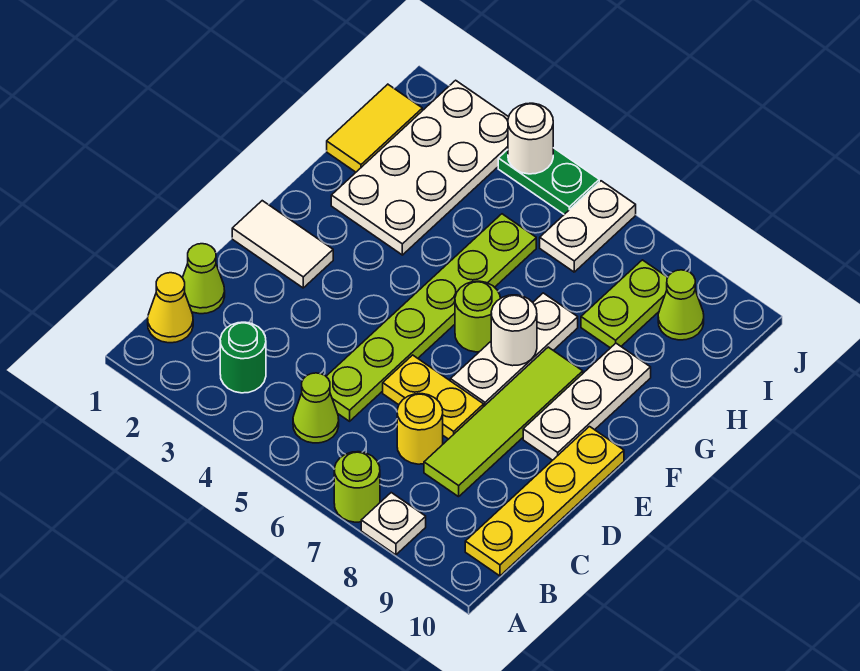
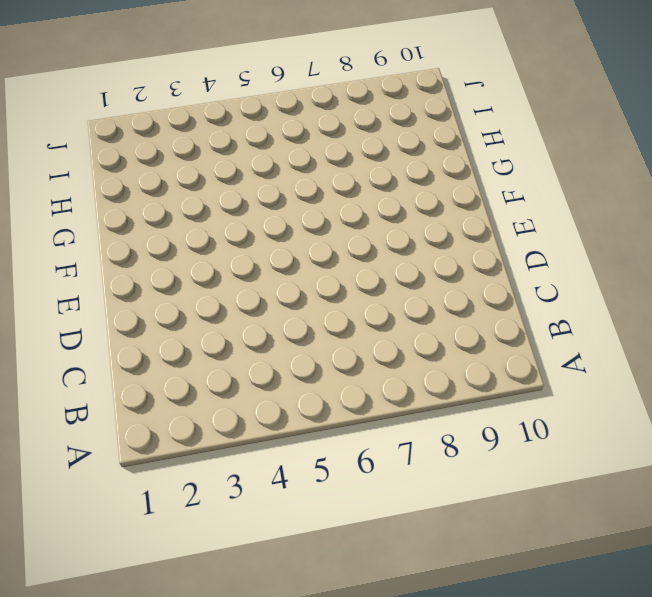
none -> lime round brick A7 level 1
none -> white plate A8 level 1
none -> yellow cone B1 level 1

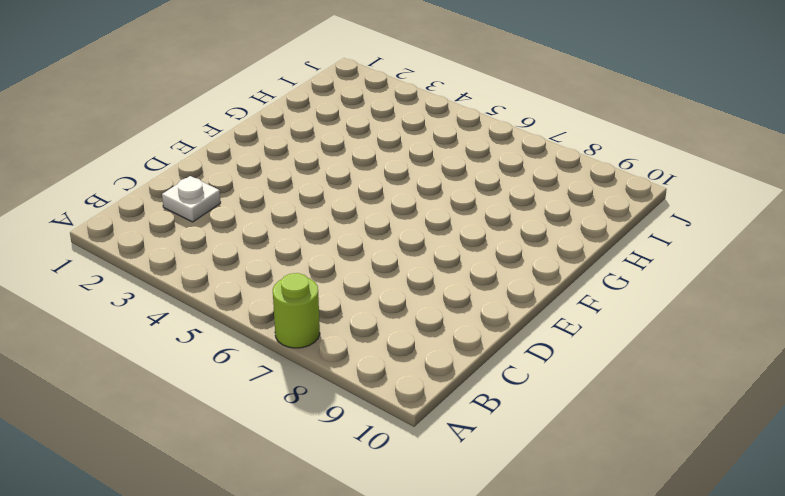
white plate C2 level 1 -> white plate A8 level 1
none -> yellow cone B1 level 1
none -> green round brick B3 level 1
none -> lime cone B5 level 1

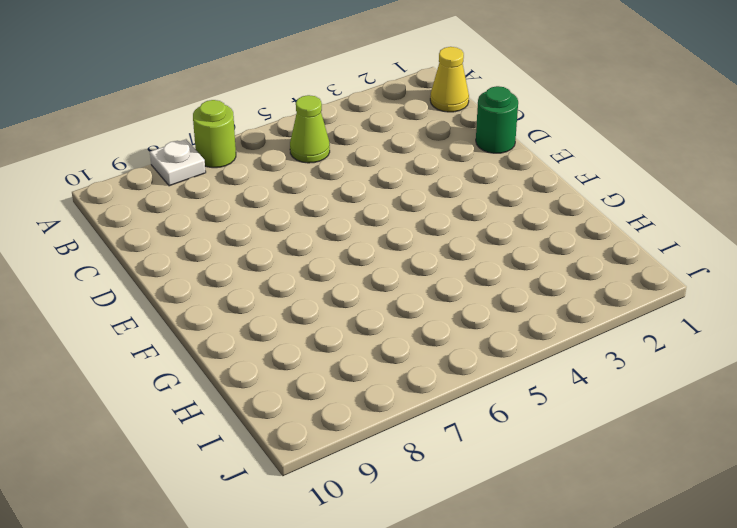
green round brick D1 level 1 -> green round brick B3 level 1
none -> yellow plate B10:E10 level 1
none -> lime cone C1 level 1
none -> lime plate C5:H5 level 1

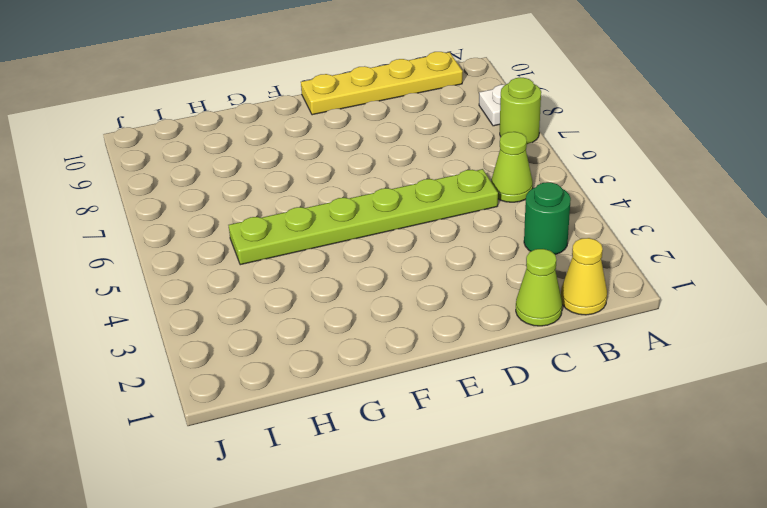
none -> yellow round brick C7 level 1
none -> lime tile C8:F8 level 1
none -> yellow plate D6:D7 level 1

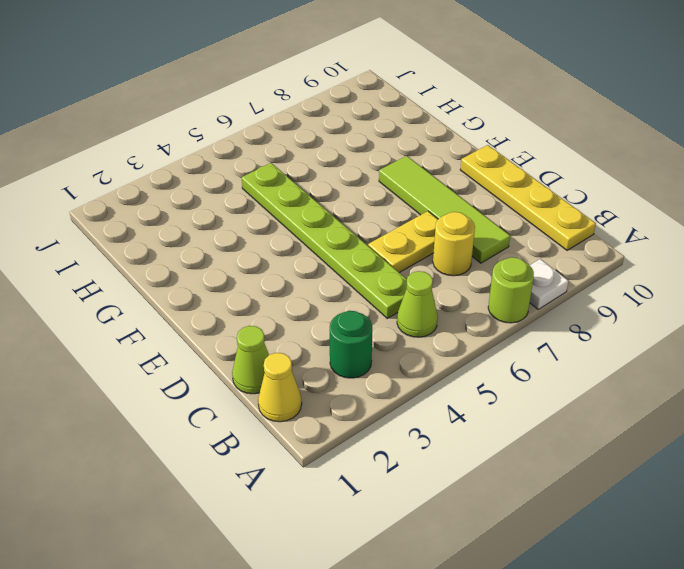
none -> white tile E1:E2 level 1
none -> white plate E7:G7 level 1
none -> white plate E9:G9 level 1

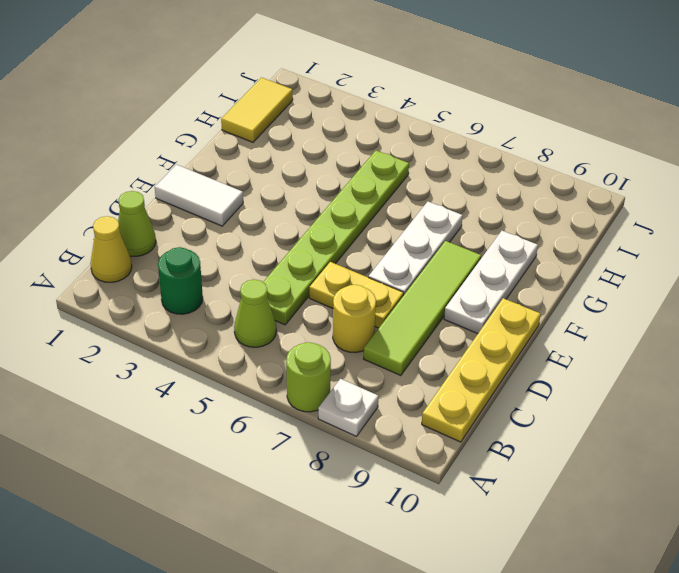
none -> lime round brick F6 level 1
none -> white plate G2:J3 level 1
none -> lime plate H8:I8 level 1

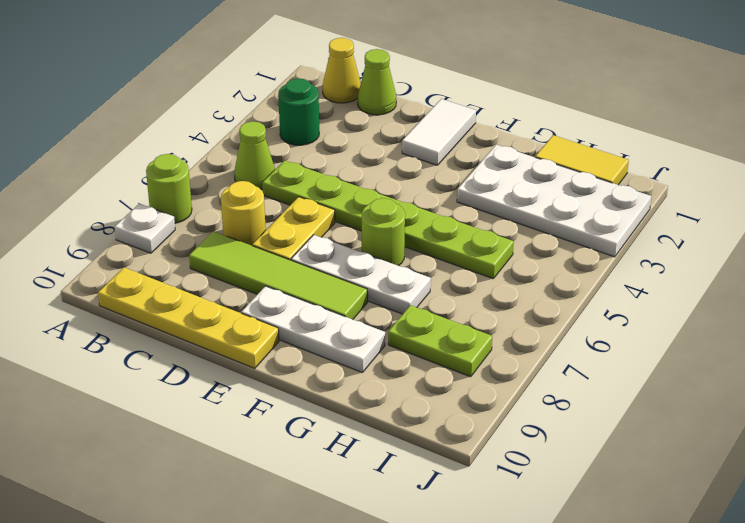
none -> white plate I6:J6 level 1
none -> lime cone I9 level 1
none -> green plate J4:J5 level 1

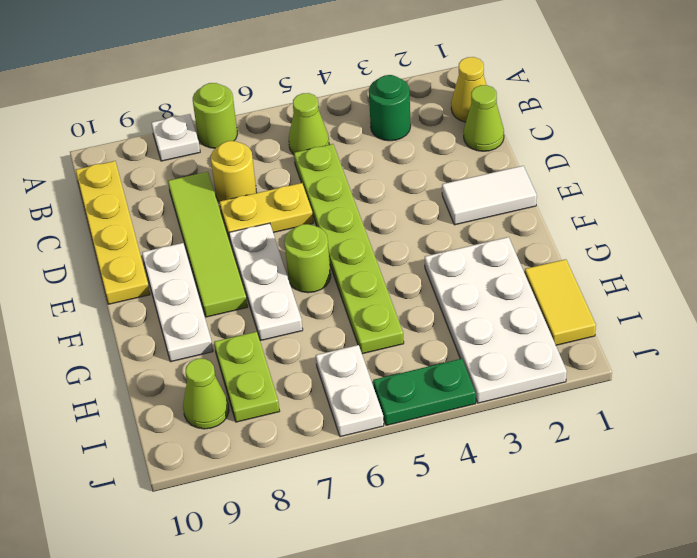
none -> white round brick F7 level 2
none -> white round brick J4 level 2

